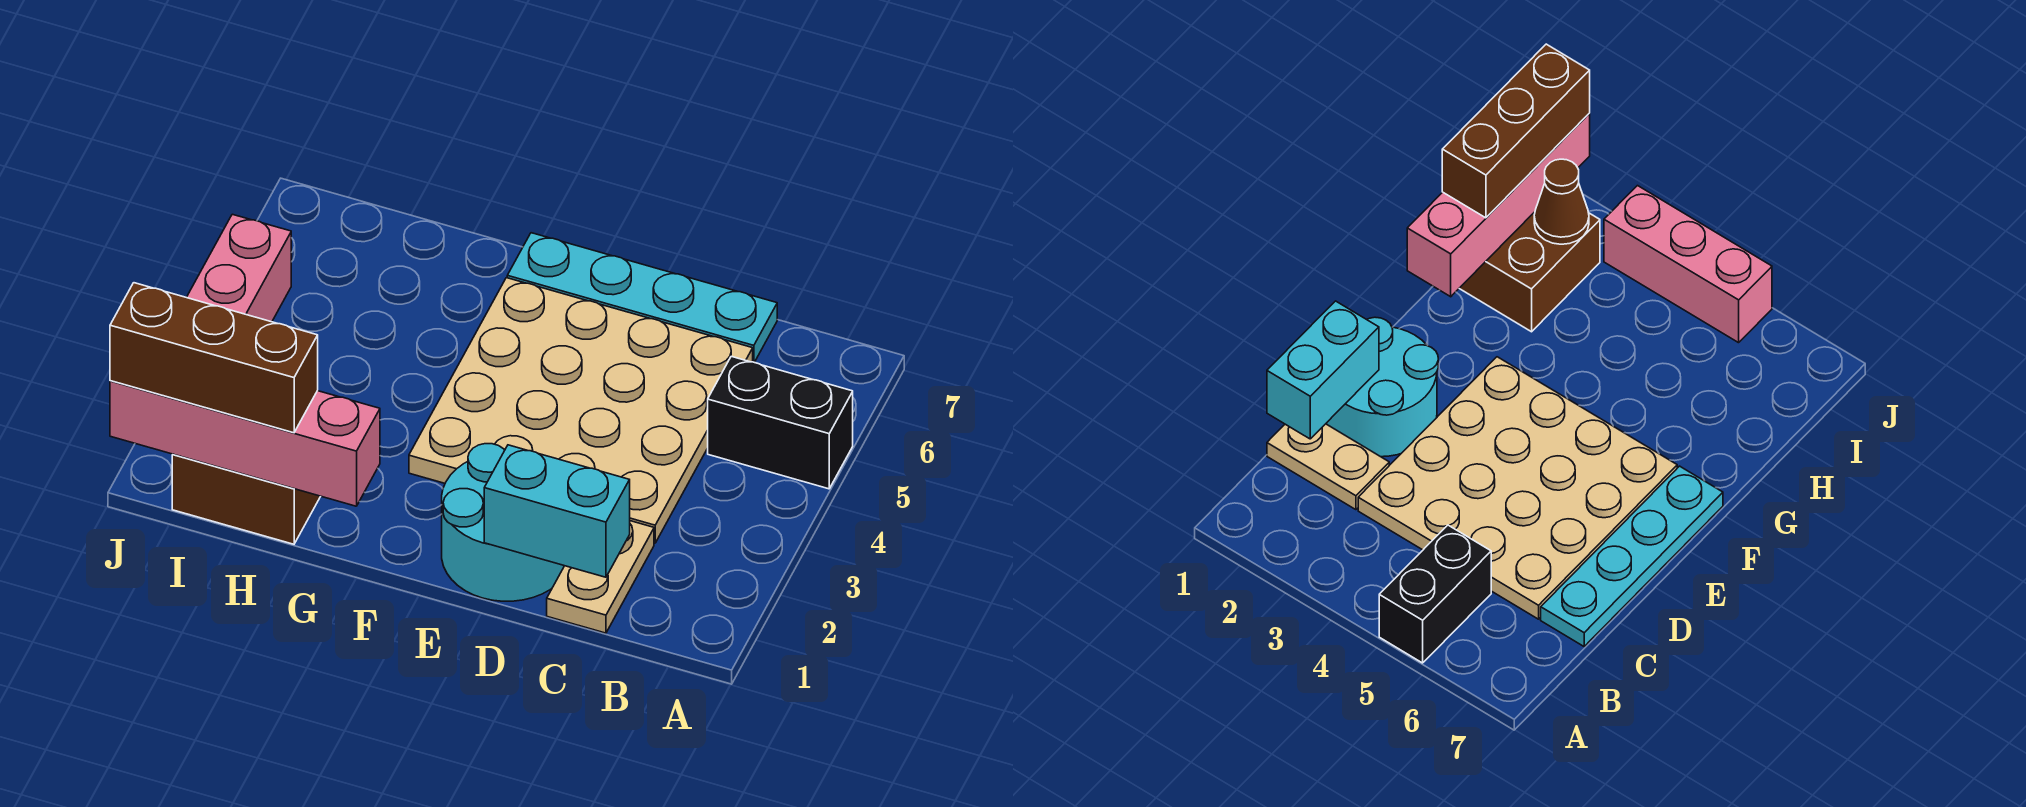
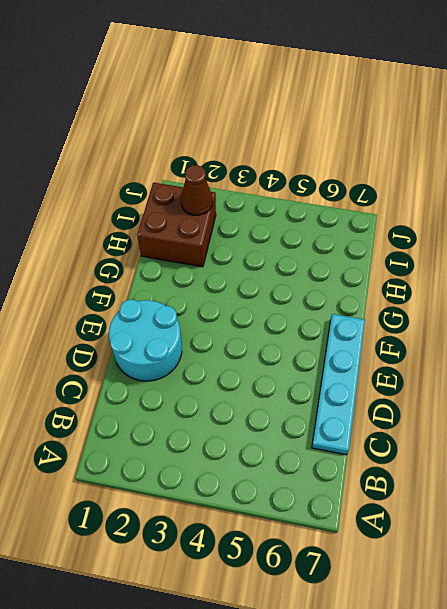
none -> black brick A5:B5 level 1
none -> tan plate C1:C2 level 1

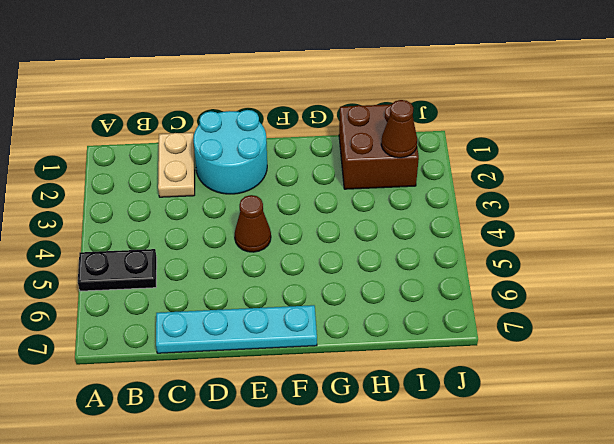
black plate A5:B5 level 1 -> black brick A5:B5 level 1
brown cone E4 level 1 -> tan plate C3:F6 level 1
none -> pink brick J3:J5 level 1
none -> cyan brick C1:D1 level 2

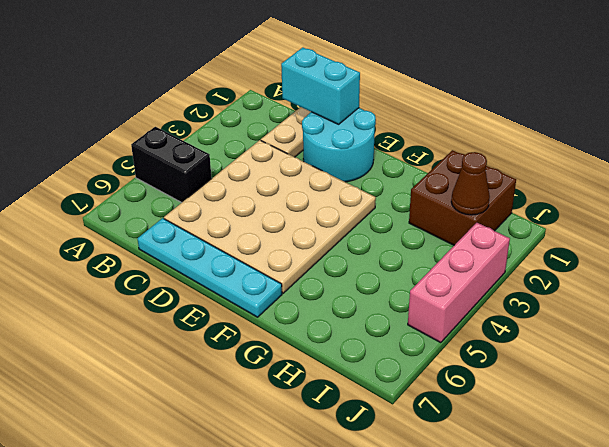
none -> pink brick G1:J1 level 2
none -> brown brick H1:J1 level 3

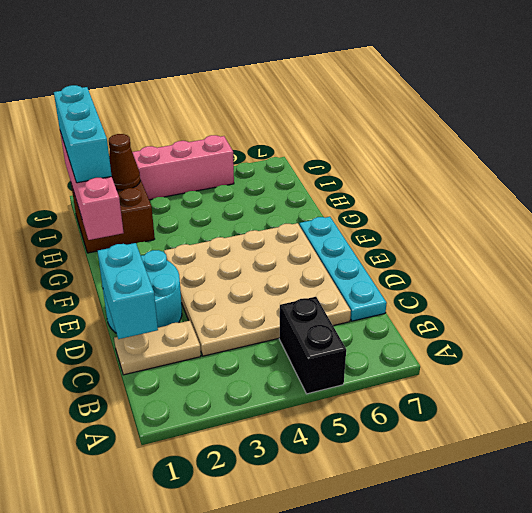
cyan brick H1:J1 level 3 -> brown brick H1:J1 level 3

